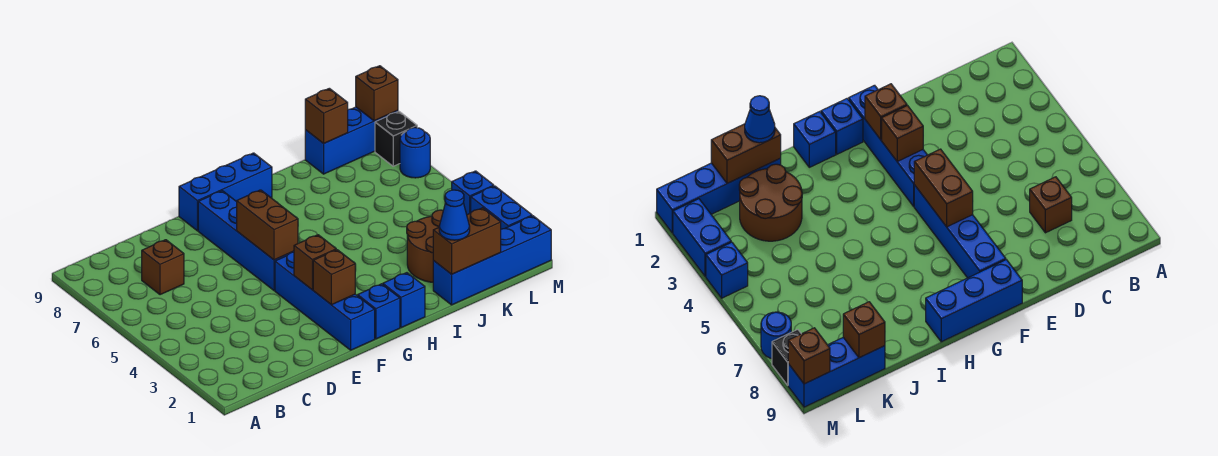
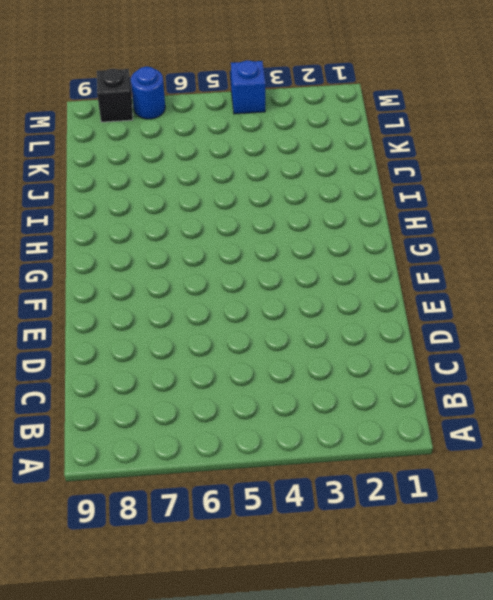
none -> brown brick C7 level 1
none -> blue brick F1:F4 level 1
none -> blue brick F5:F8 level 1

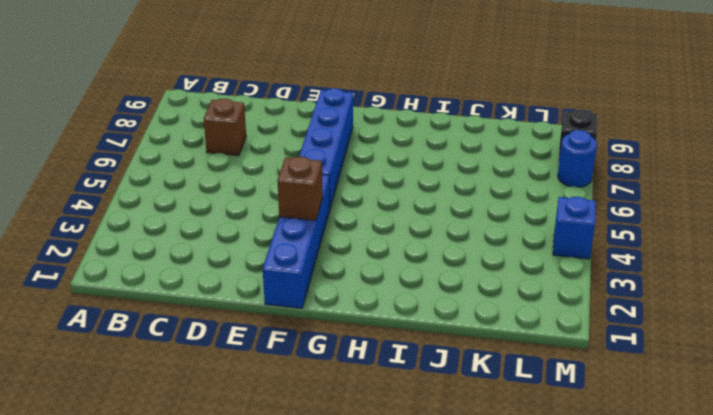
none -> blue brick F9:H9 level 1
none -> blue brick G1 level 1
none -> blue brick H1 level 1

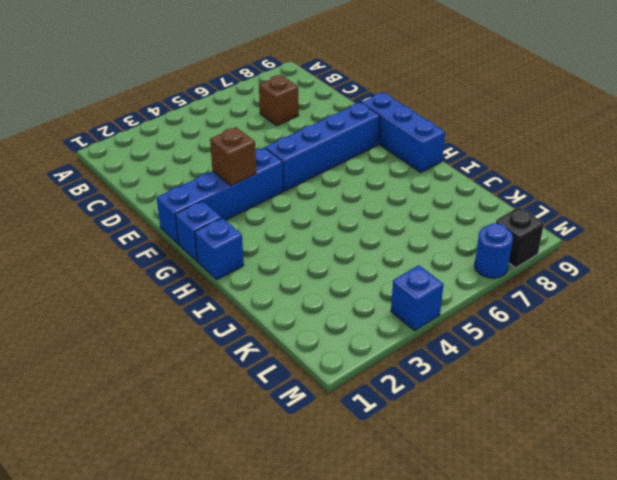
none -> blue brick J1:M1 level 1
none -> brown round brick J2:K3 level 1
none -> blue brick K9:M9 level 1

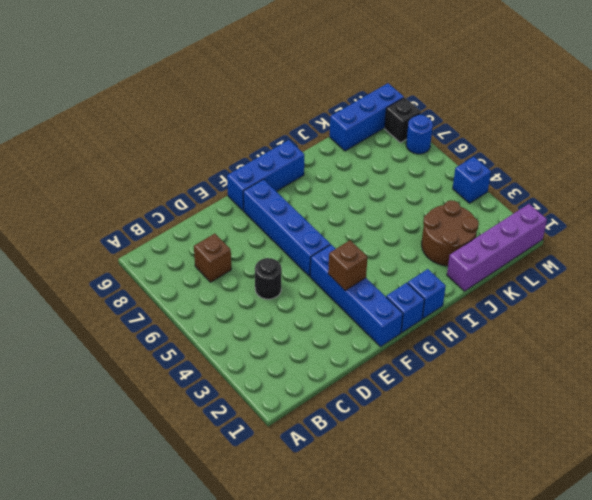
black round brick D5 level 1 -> none
purple brick J1:M1 level 1 -> blue brick J1:M1 level 1
none -> blue brick M2:M3 level 1
none -> brown brick F2 level 2
none -> brown brick F5:F6 level 2

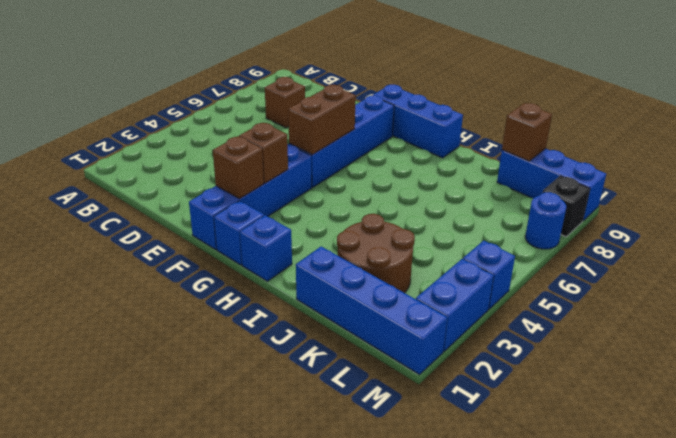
none -> brown brick J1:K1 level 2
none -> brown brick M9 level 2
none -> blue cone J1 level 3

